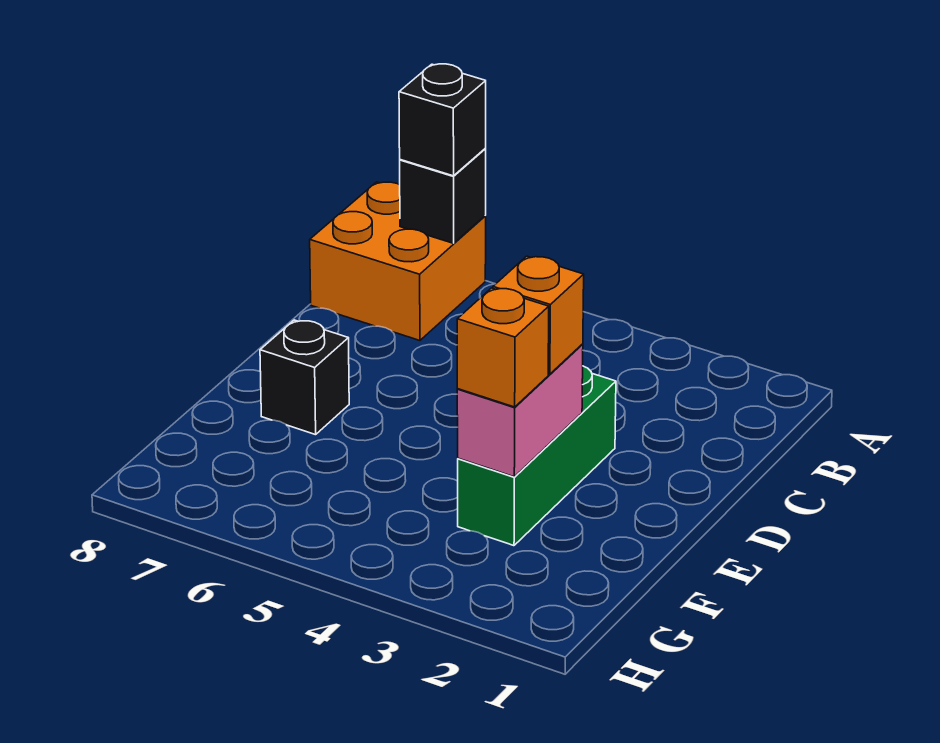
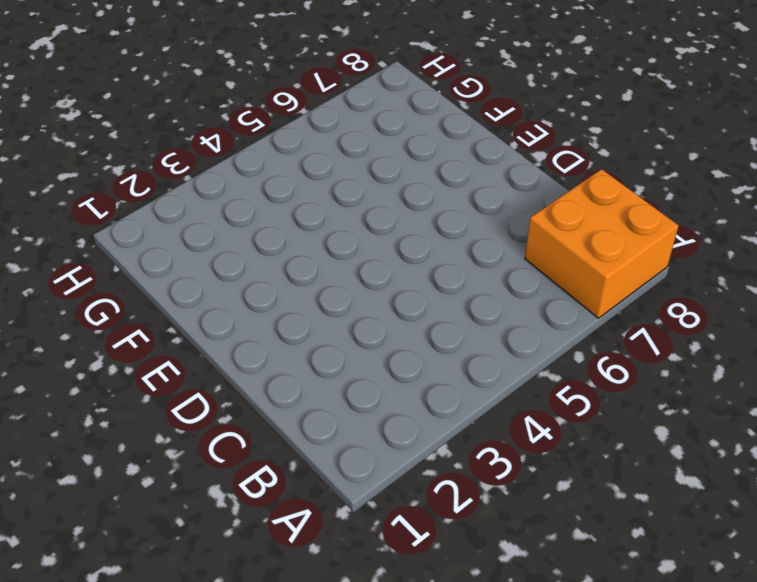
none -> green brick D3:F3 level 1
none -> black brick E7 level 1

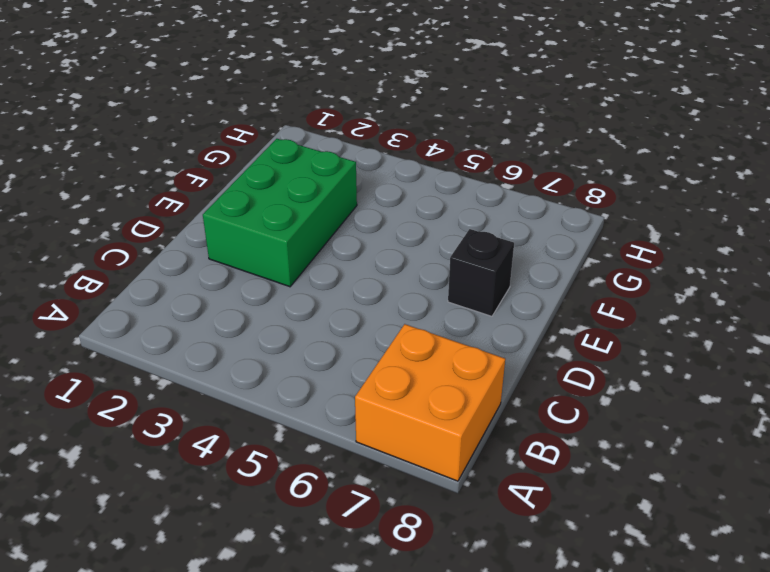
green brick D2:F3 level 1 -> green brick D3:F3 level 1
none -> black brick A7 level 2
none -> pink brick E3:F3 level 2

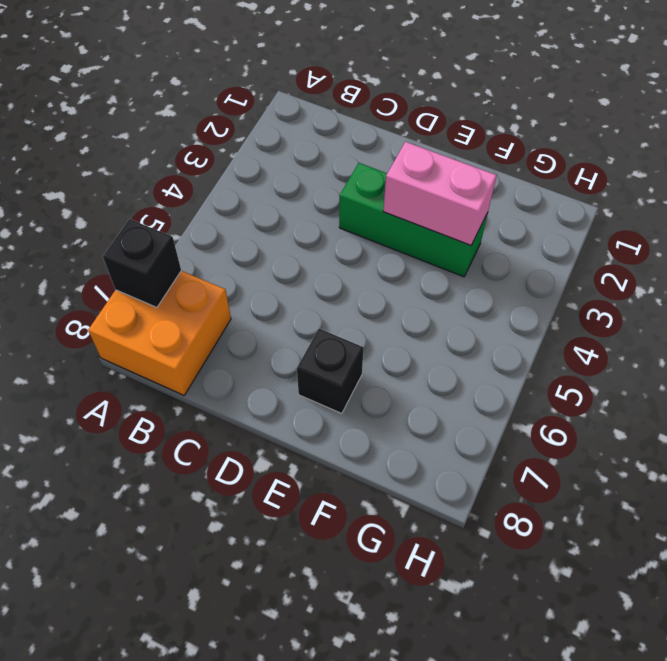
none -> black brick A7 level 3
none -> orange brick E3 level 3

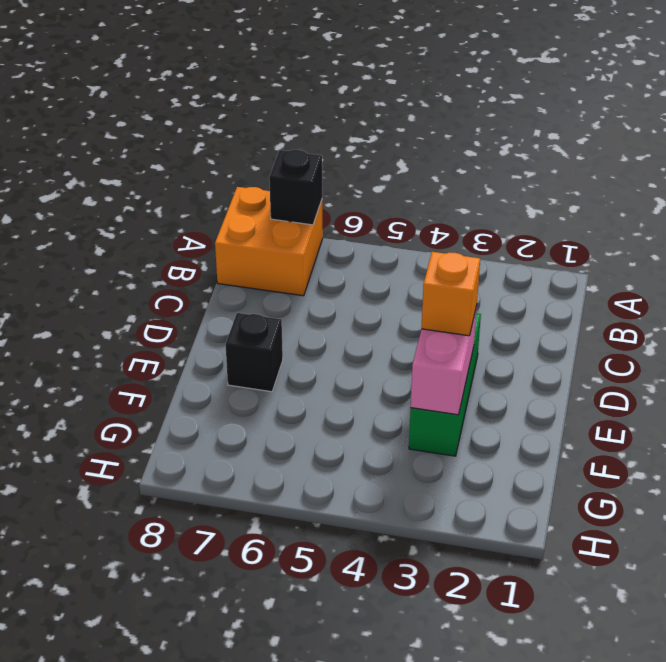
none -> black brick A7 level 3
none -> orange brick F3 level 3

